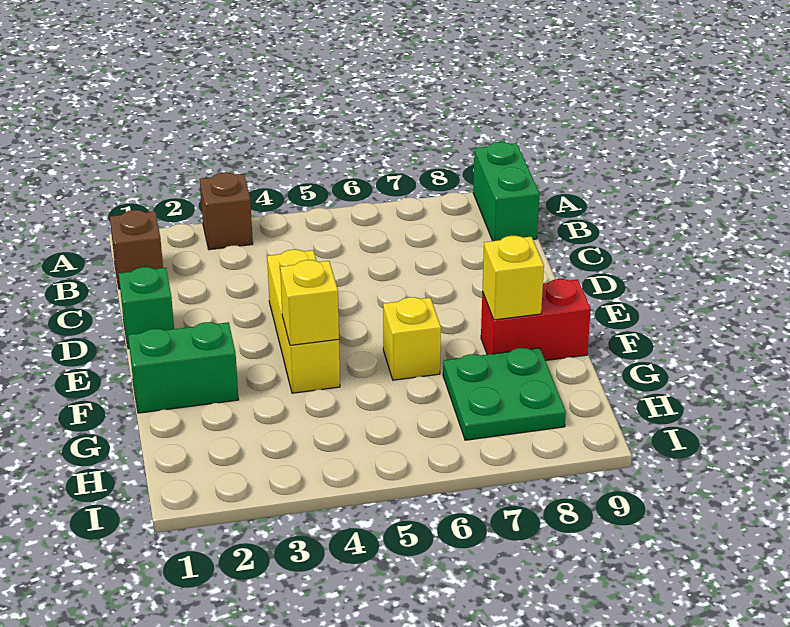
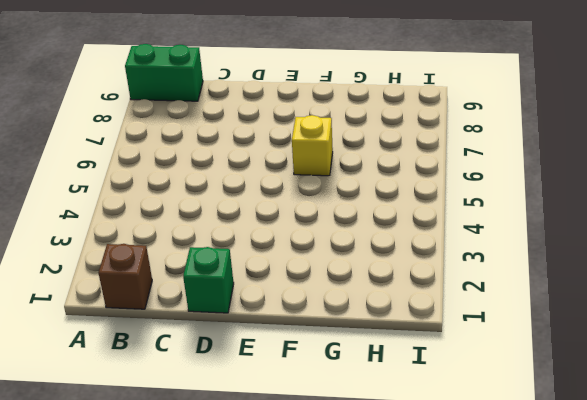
none -> brown brick A3 level 1
none -> yellow brick D4:F4 level 1

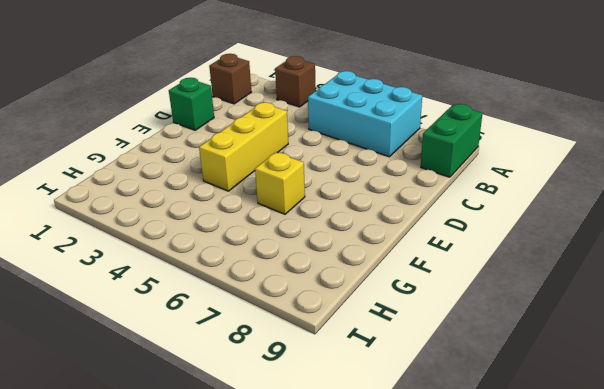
cyan brick A5:B7 level 1 -> none
none -> green brick F1:F2 level 1
none -> red brick F8:F9 level 1

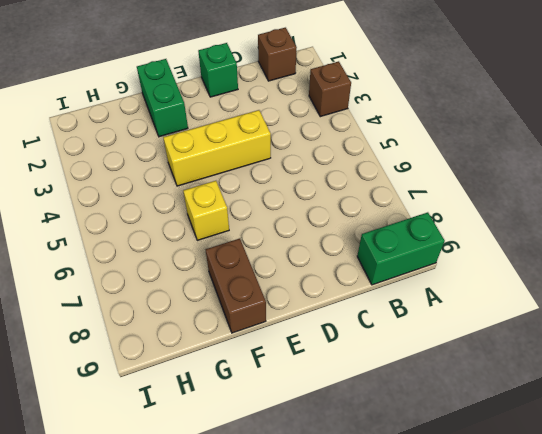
brown brick F8:F9 level 1 -> red brick F8:F9 level 1
none -> green plate G7:H8 level 1
none -> yellow brick F4 level 2

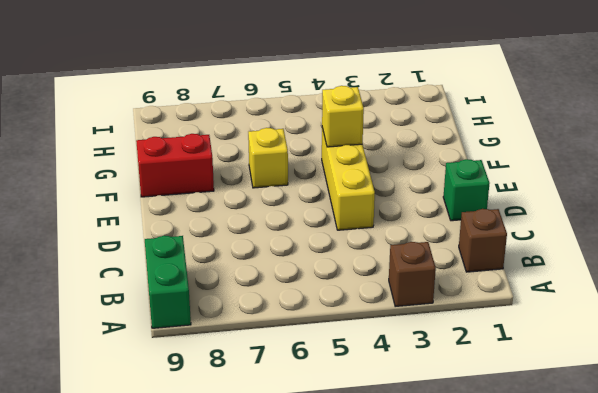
none -> green brick F1:F2 level 1
none -> green plate G7:H8 level 1

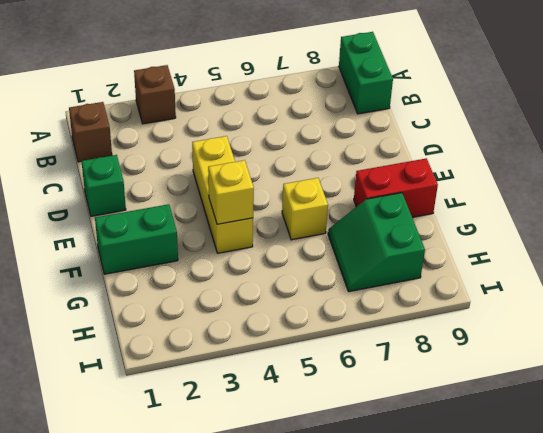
green slope G7:H8 level 1 top 8 -> green plate G7:H8 level 1
none -> yellow brick F8 level 2

